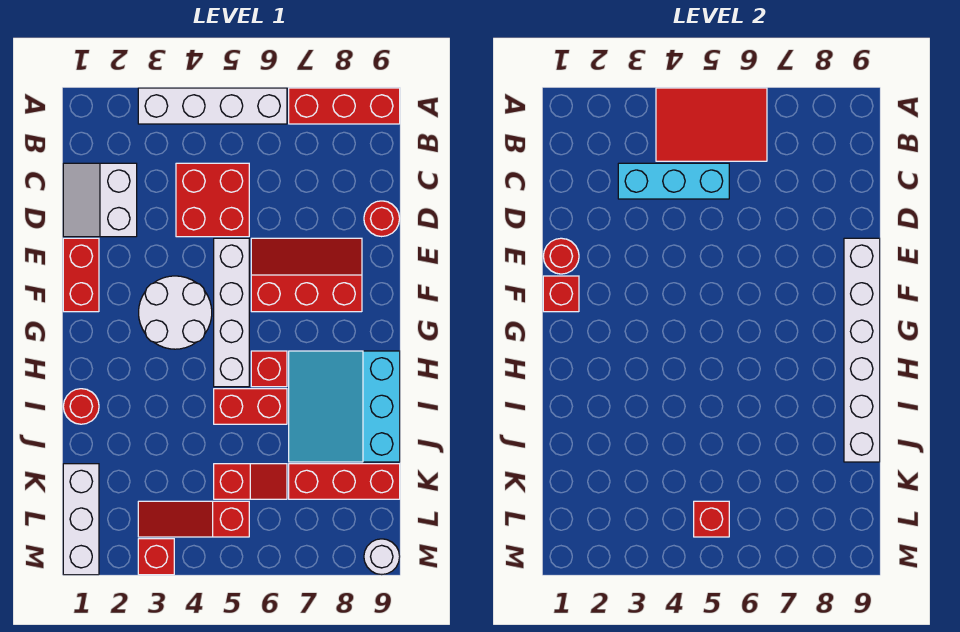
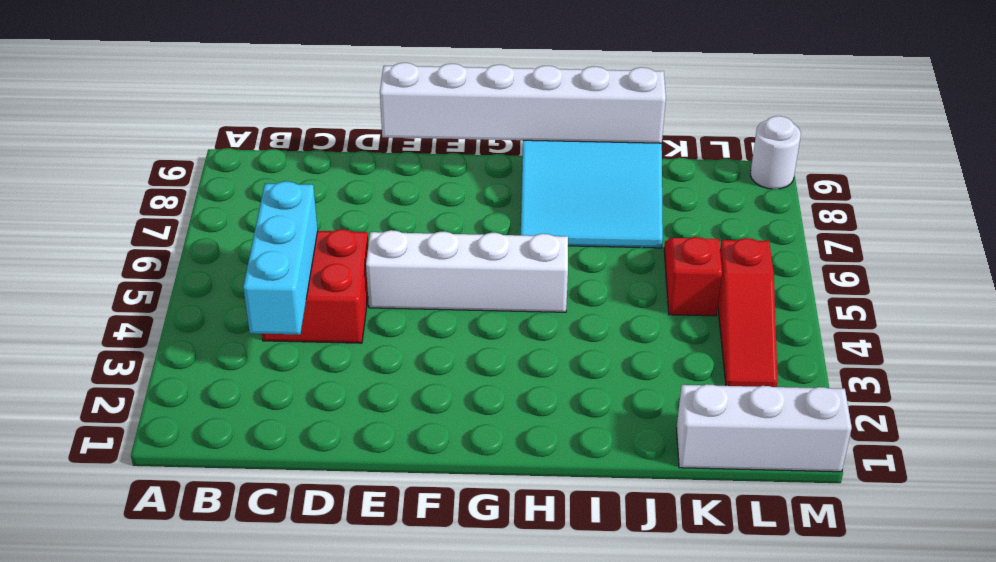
none -> white brick A3:A6 level 1
none -> red brick A7:A9 level 1
none -> white slope C1:D2 level 1 top 2

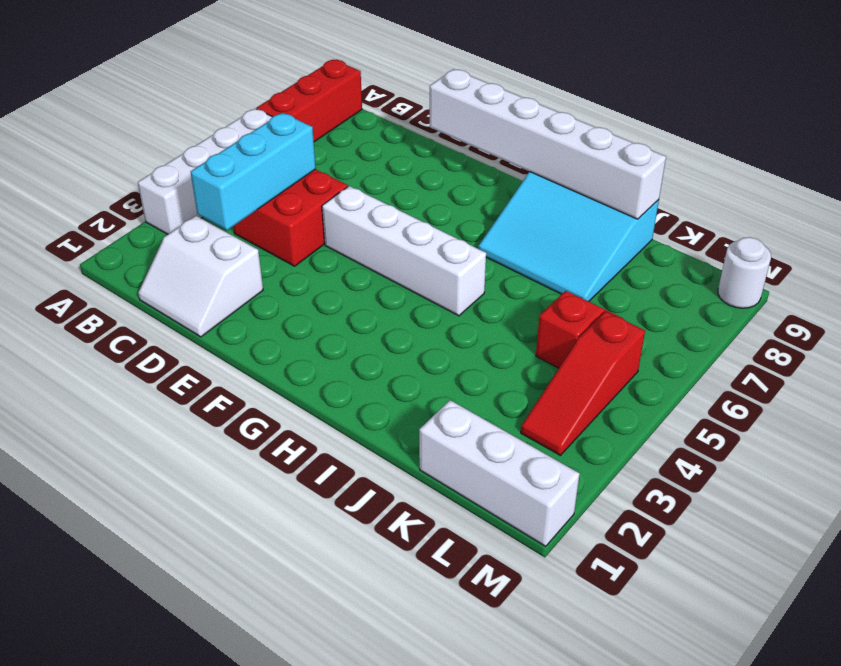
none -> red round brick D9 level 1
none -> red brick E1:F1 level 1
none -> red slope E6:F8 level 1 top F

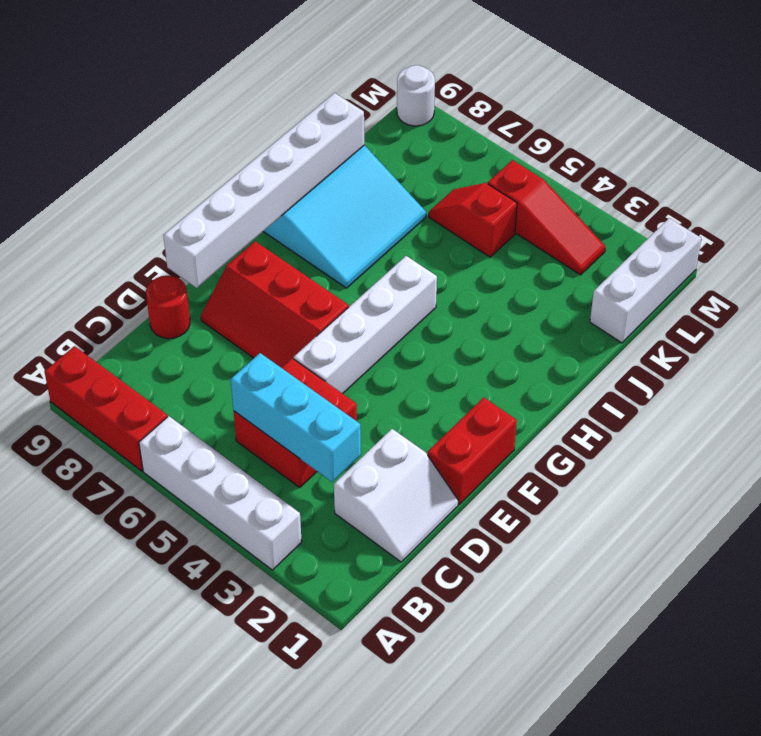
none -> white round brick F3:G4 level 1
none -> red brick H6 level 1
none -> red round brick I1 level 1

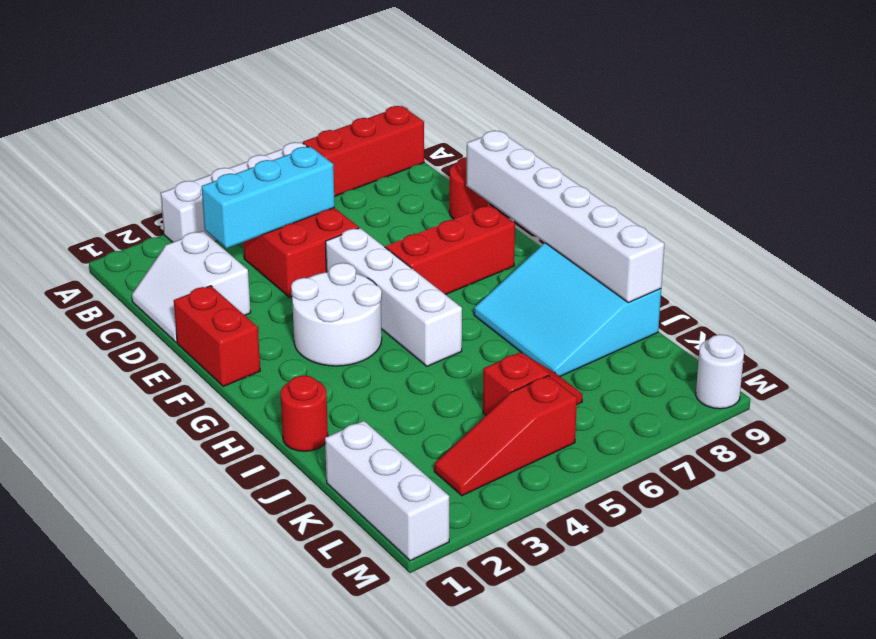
none -> red brick H6 level 1
none -> red brick I5:I6 level 1
none -> red brick K7:K9 level 1

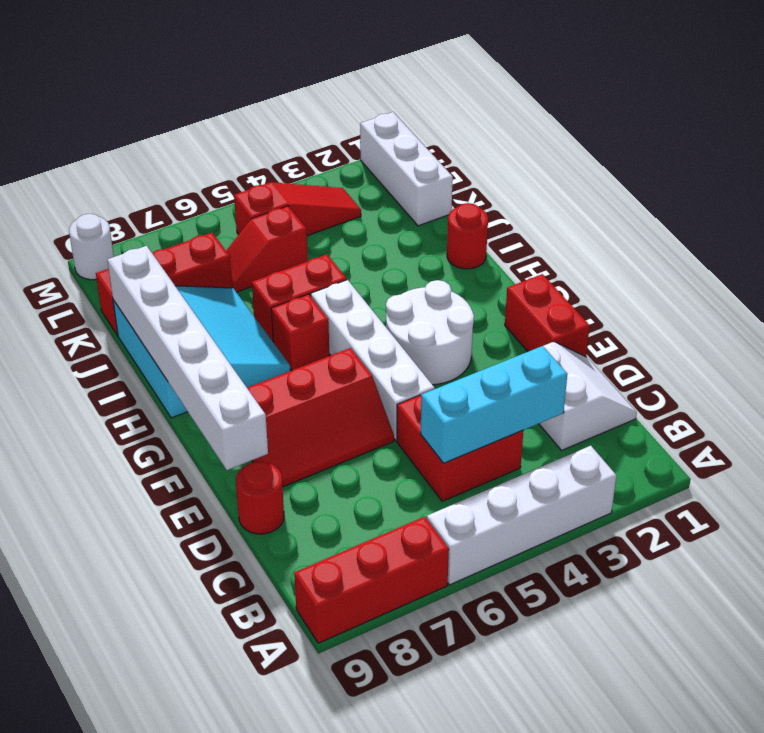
none -> red brick M3 level 1
none -> red tile A4:B6 level 2
none -> red round brick E1 level 2

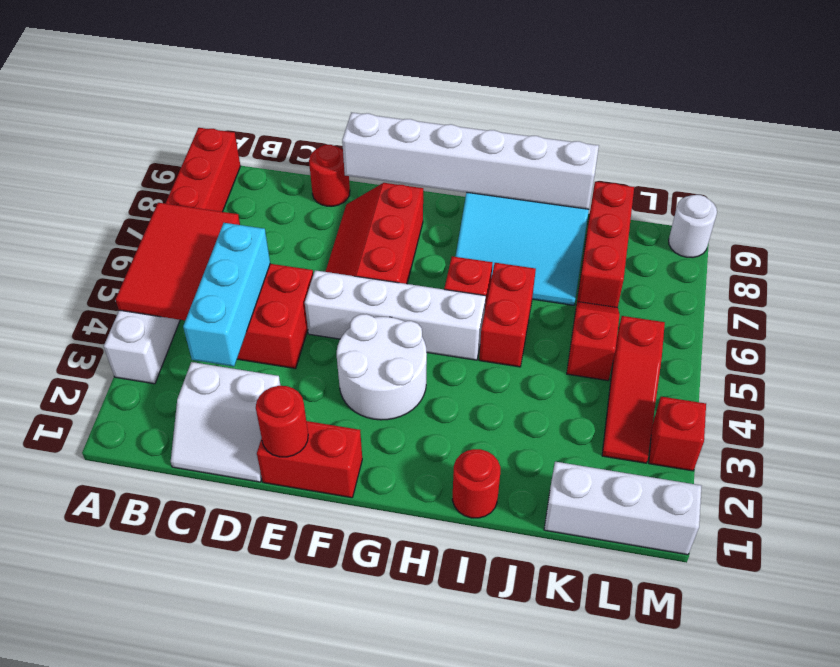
none -> red brick F1 level 2
none -> red brick L5 level 2

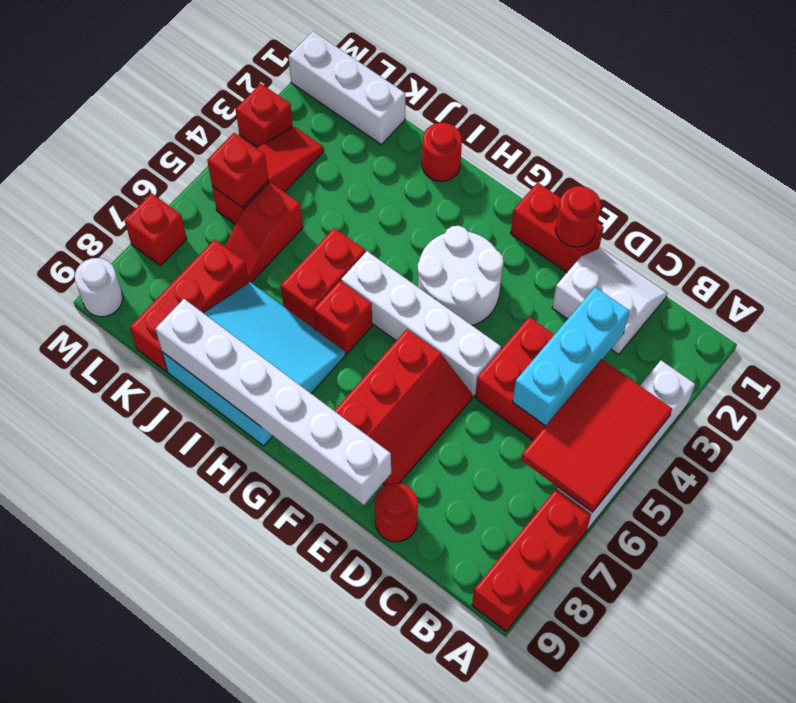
red brick M7 level 1 -> red brick F1 level 2

